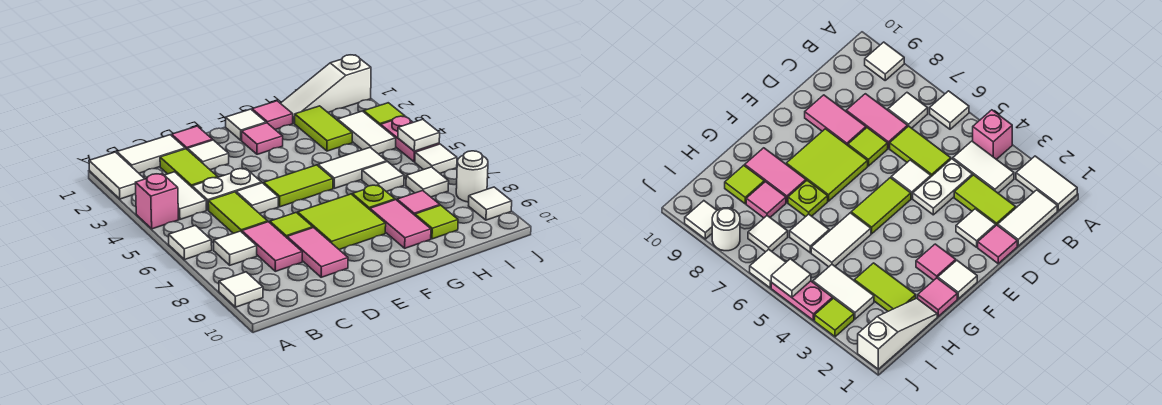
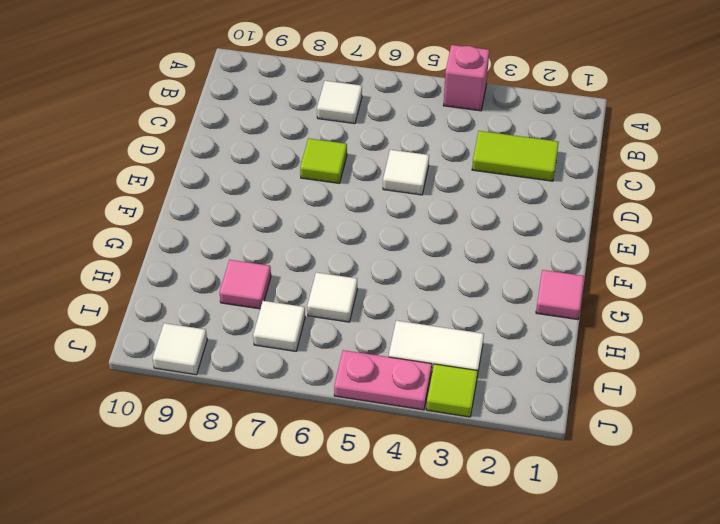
none -> white tile A1:A2 level 1
none -> white tile A6 level 1
none -> white tile A9 level 1
none -> white tile B1:C1 level 1

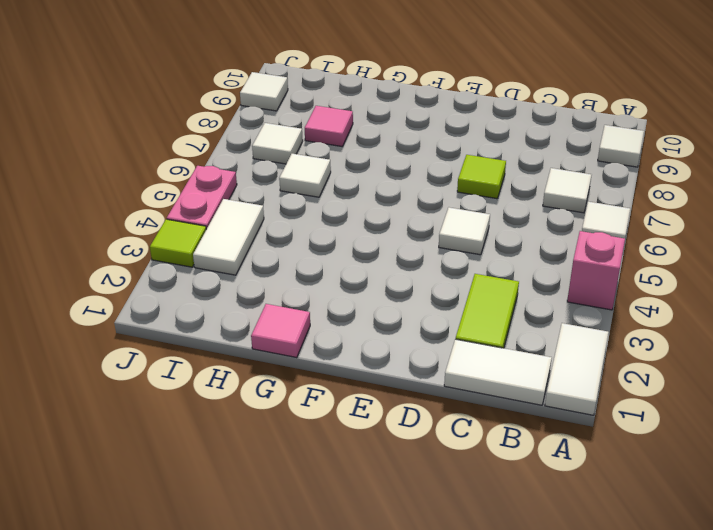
none -> white tile B3:B4 level 1
none -> white plate C4:D4 level 1
none -> lime tile C5:C6 level 1
none -> pink tile C7:C8 level 1

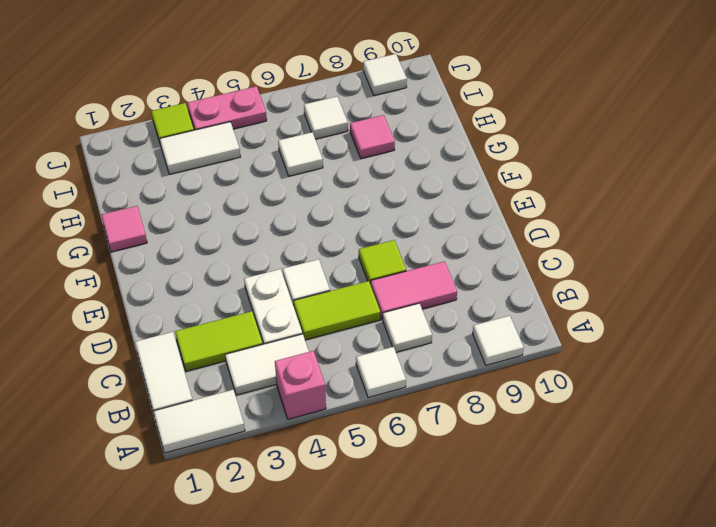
none -> pink tile D1 level 1
none -> white tile D2 level 1
none -> pink tile D8:D9 level 1
none -> lime tile E5:F5 level 1

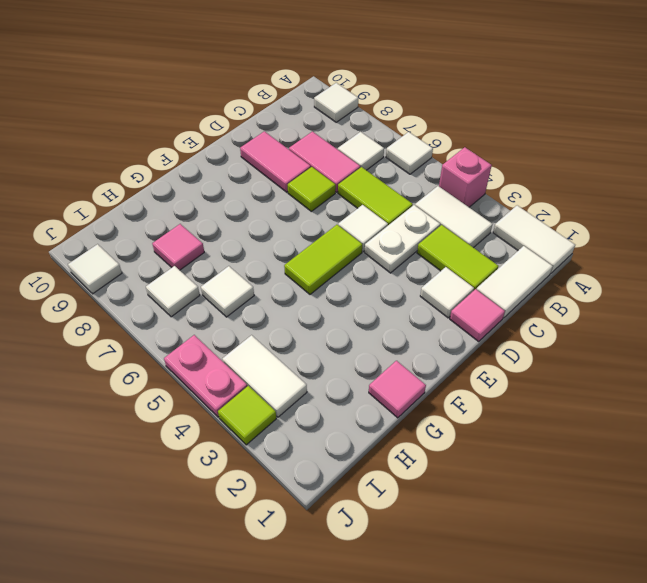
none -> lime tile E7:F8 level 1
none -> white tile F1 level 1
none -> pink tile F2 level 1
none -> white tile G5:H5 level 1

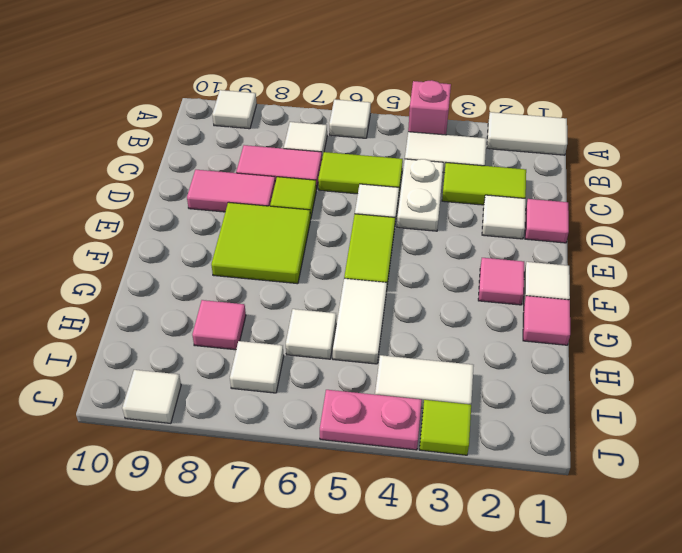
none -> white tile B1:C1 level 1
none -> lime plate G7 level 1
none -> pink tile G8:G9 level 1
none -> white slope H1:J1 level 1 top J

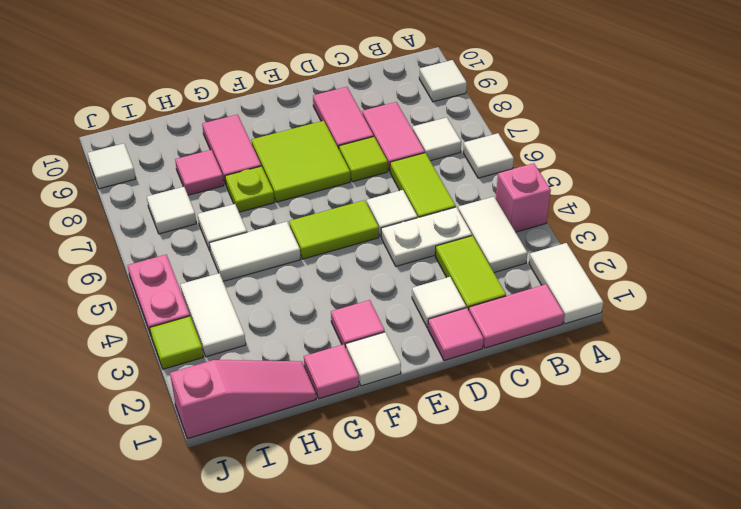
pink tile B1:C1 level 1 -> white tile B1:C1 level 1
pink slope H1:J1 level 1 top J -> white slope H1:J1 level 1 top J
none -> lime tile H2:H3 level 1
none -> lime tile H9 level 1
none -> white tile J6 level 1
none -> white round brick J8 level 1

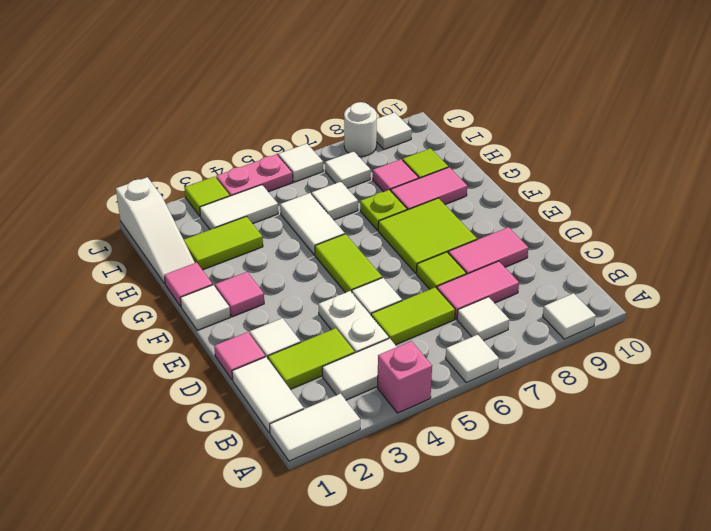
none -> white tile J5 level 2

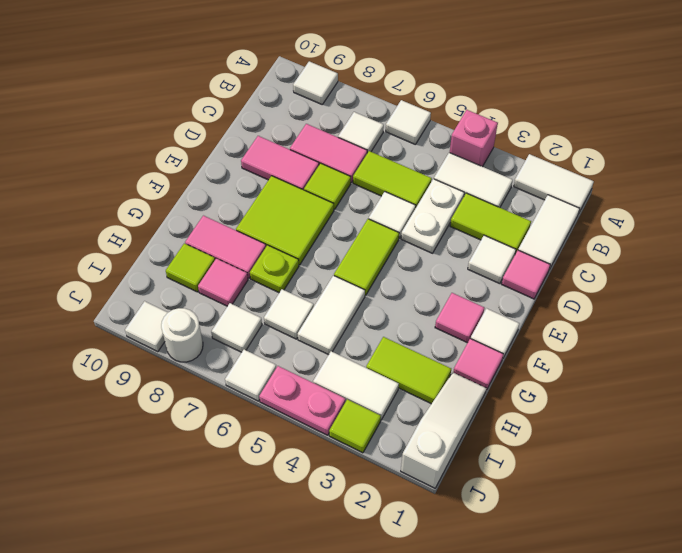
none -> white tile J5 level 2

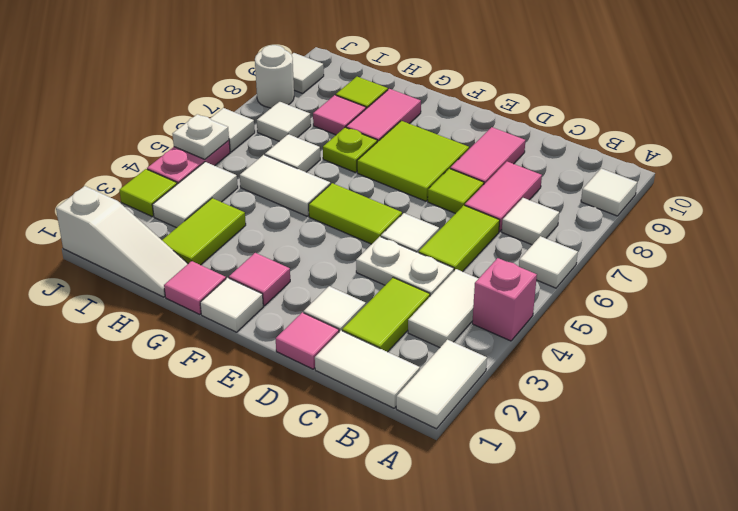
white plate J5 level 2 -> white tile J5 level 2

